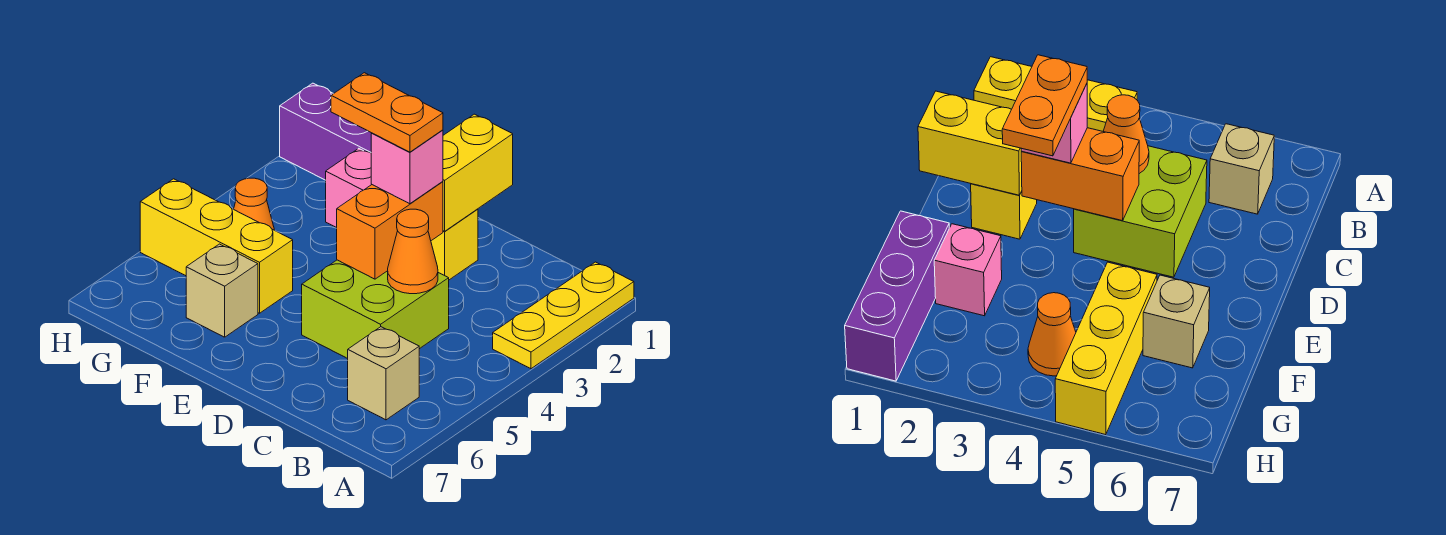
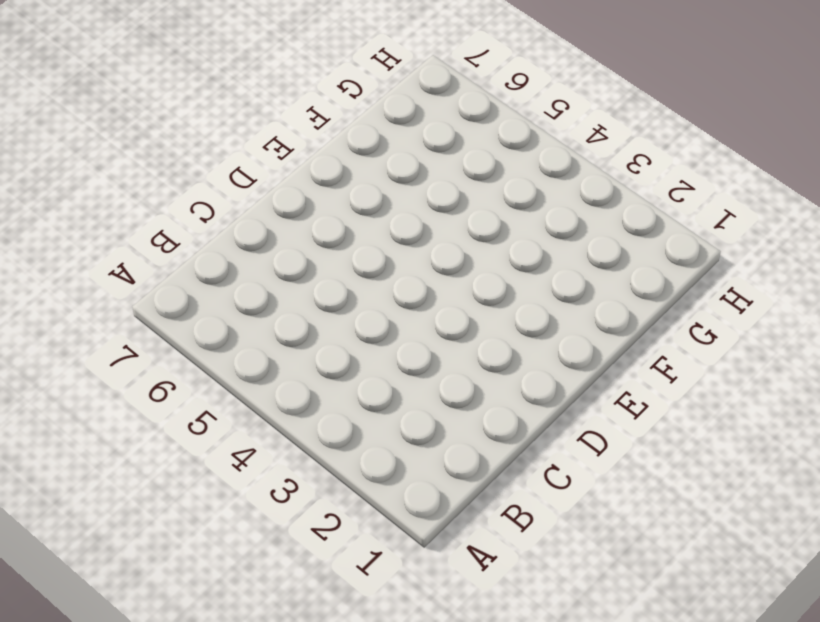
none -> yellow plate A1:A3 level 1
none -> tan brick B6 level 1
none -> lime brick C4:D5 level 1

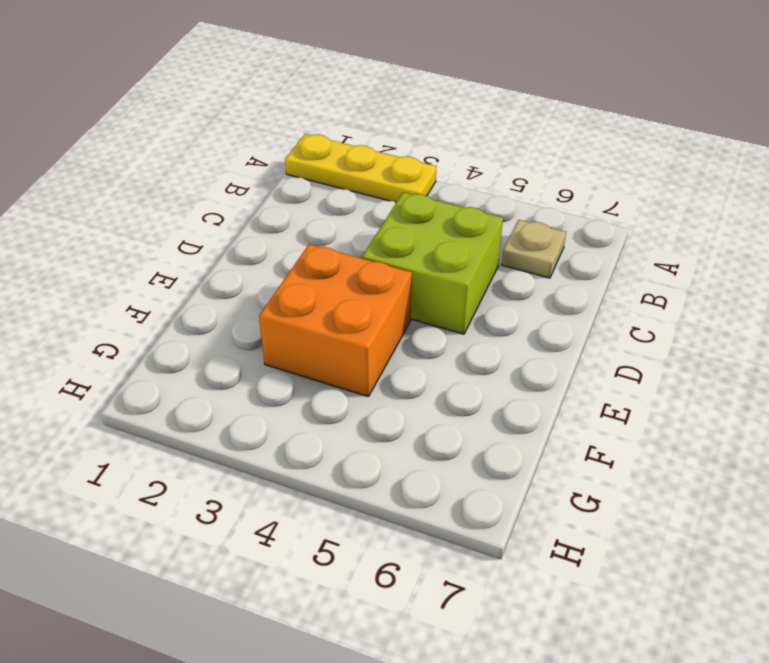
tan plate B6 level 1 -> tan brick B6 level 1
orange brick E3:F4 level 1 -> none
none -> yellow brick D2 level 1
none -> purple brick F1:H1 level 1
none -> pink brick F2 level 1

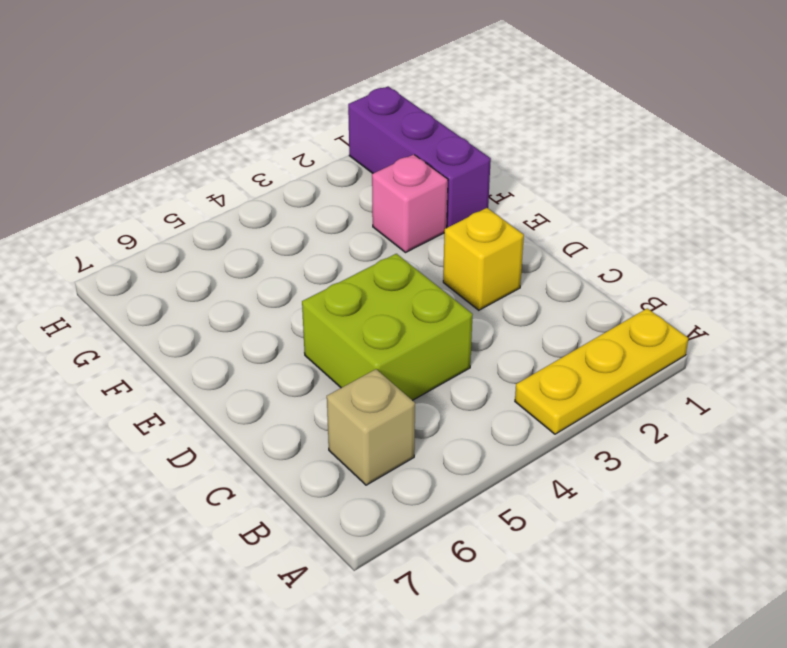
none -> yellow brick F5:H5 level 1
none -> tan brick F6 level 1
none -> orange cone G4 level 1

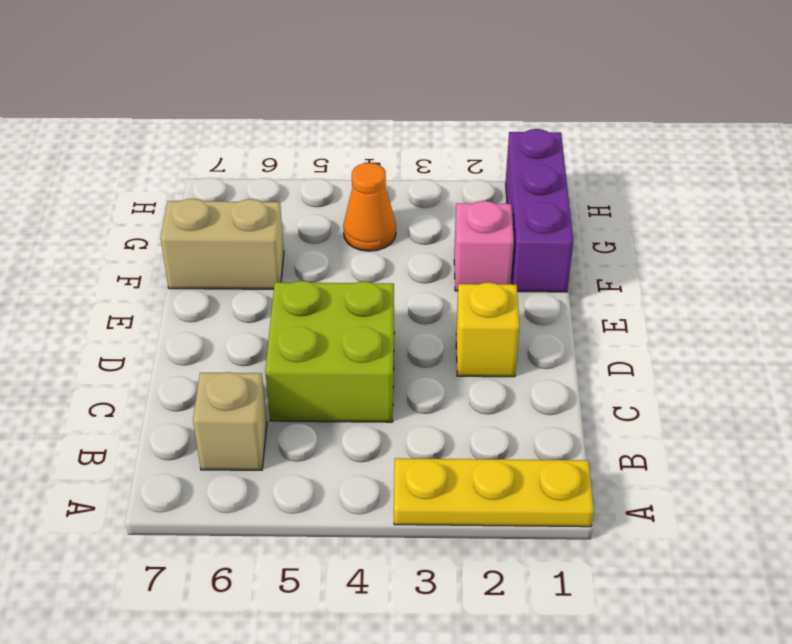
tan brick F6:F7 level 1 -> tan brick F6 level 1
none -> yellow brick F5:H5 level 1
none -> orange cone C4 level 2
none -> yellow brick D1:D2 level 2

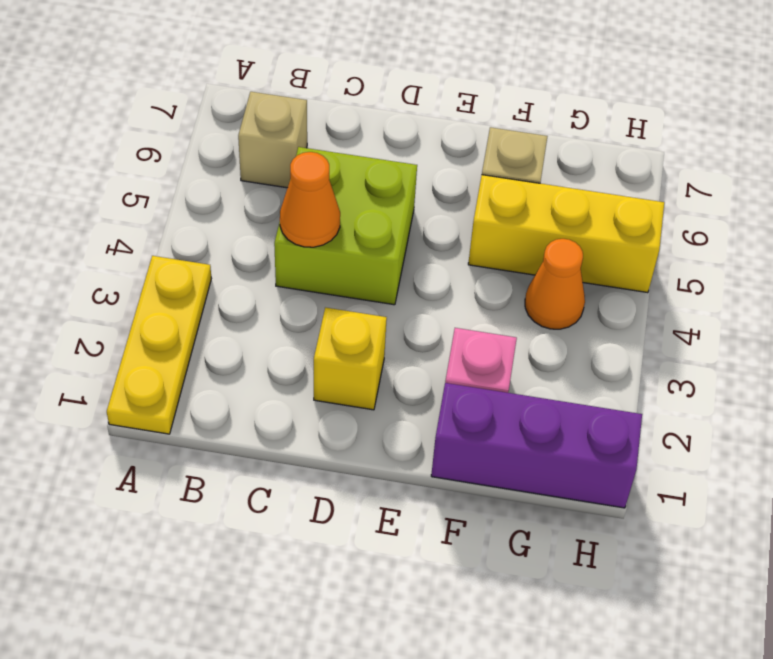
none -> yellow brick D1:D2 level 2
none -> orange brick D3:D4 level 2
none -> pink brick D3 level 3

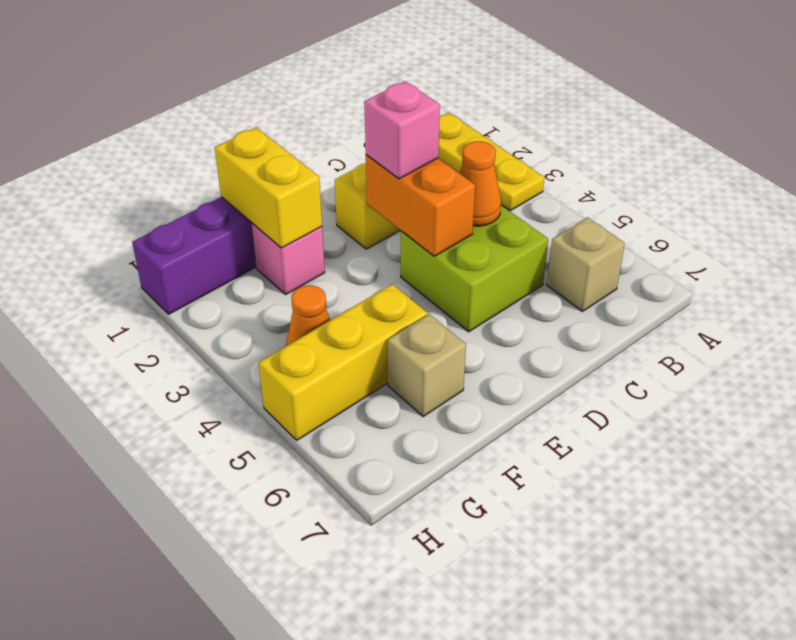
yellow brick F1:F2 level 2 -> yellow brick D1:D2 level 2
none -> orange plate D3:E3 level 4

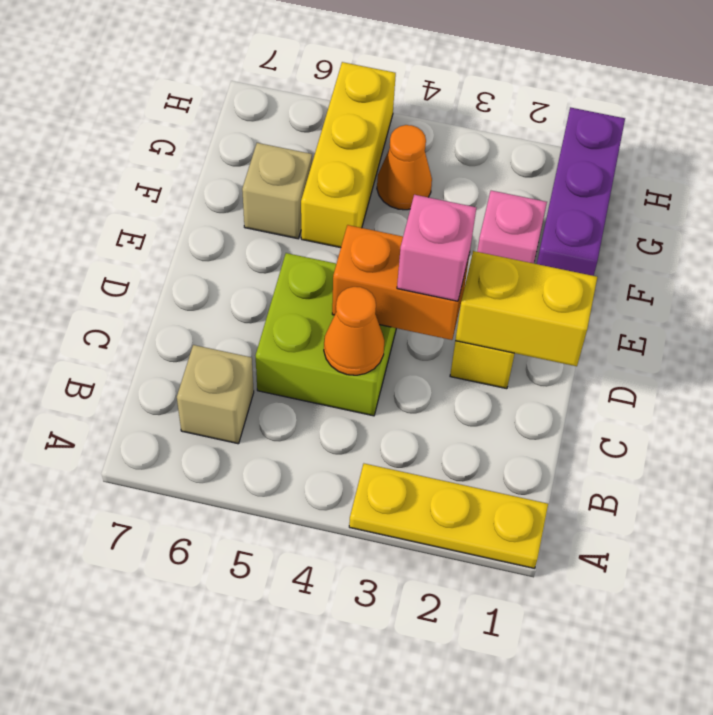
none -> orange plate D3:E3 level 4

